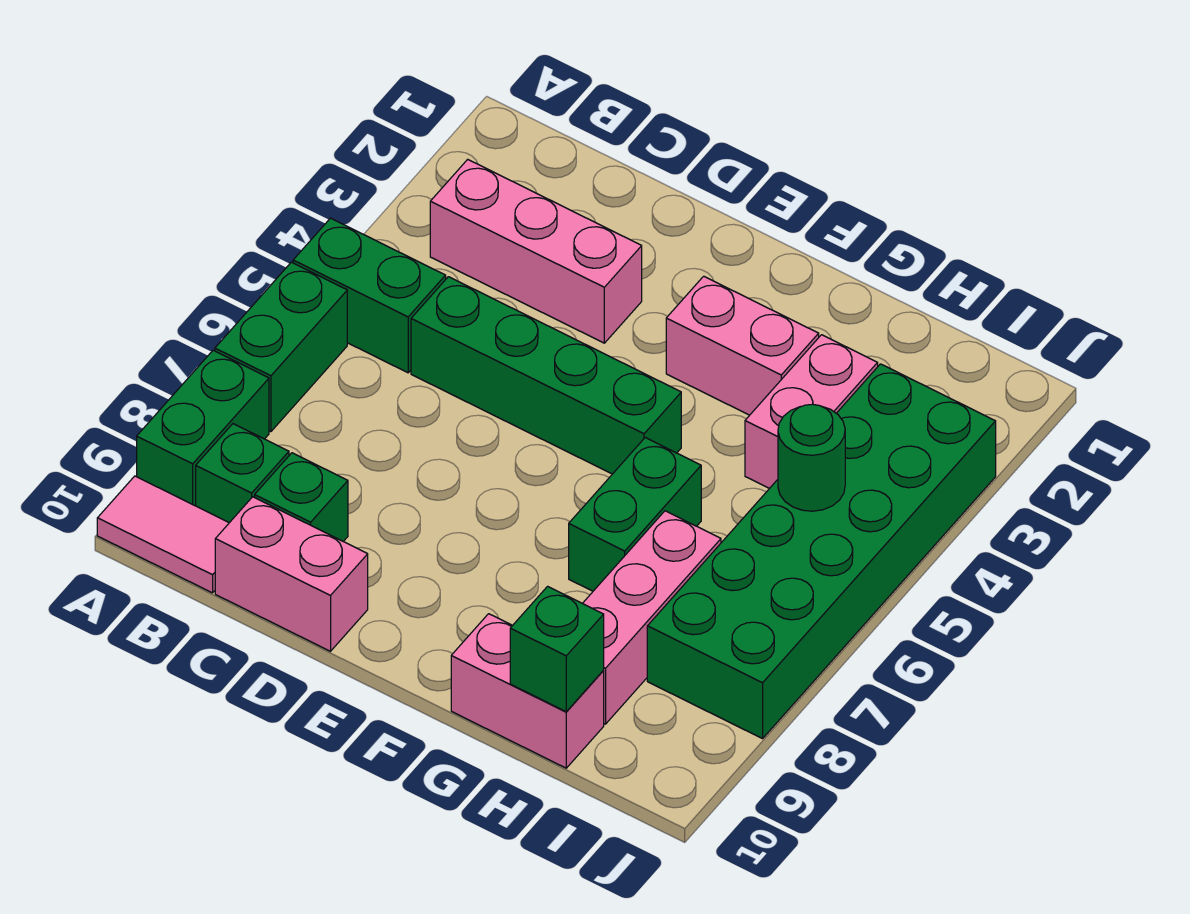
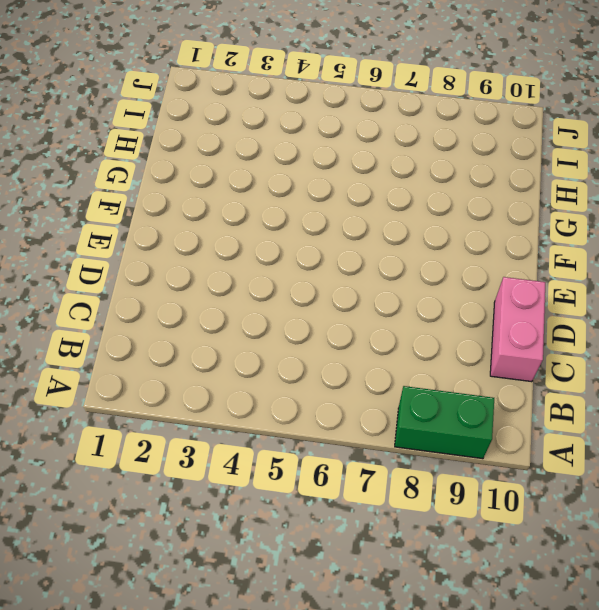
none -> green brick A5:B5 level 1
none -> green brick A6:A7 level 1
none -> pink tile A10:B10 level 1

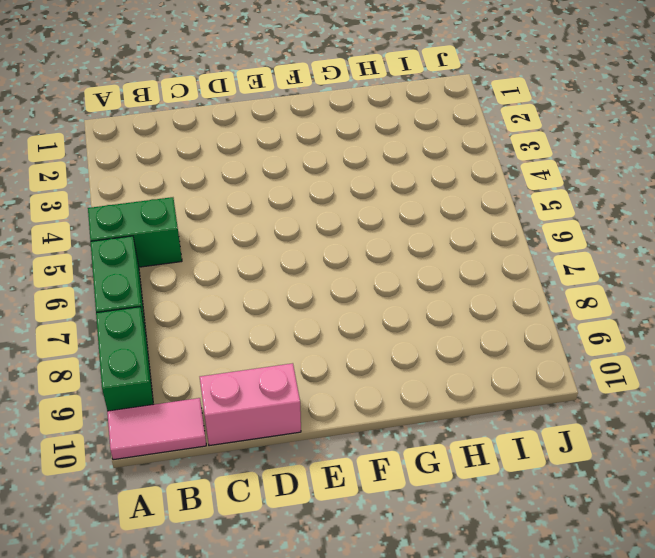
none -> pink brick B3:D3 level 1
none -> green brick B9 level 1
none -> green brick C5:F5 level 1

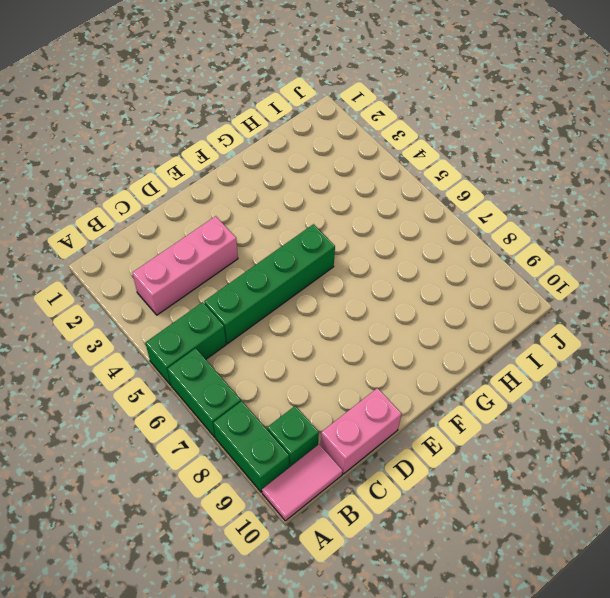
none -> green brick C9 level 1
none -> pink brick F3:G3 level 1
none -> green brick G6:G7 level 1

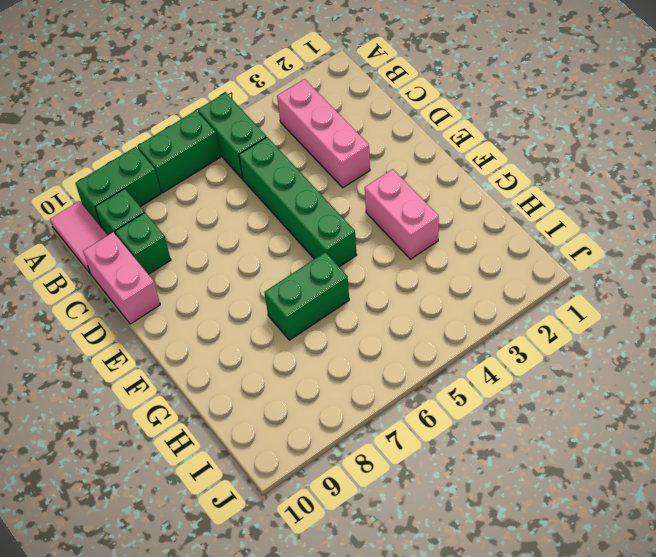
none -> pink brick G10:H10 level 1
none -> pink brick H3:H4 level 1
none -> pink brick H7:H9 level 1

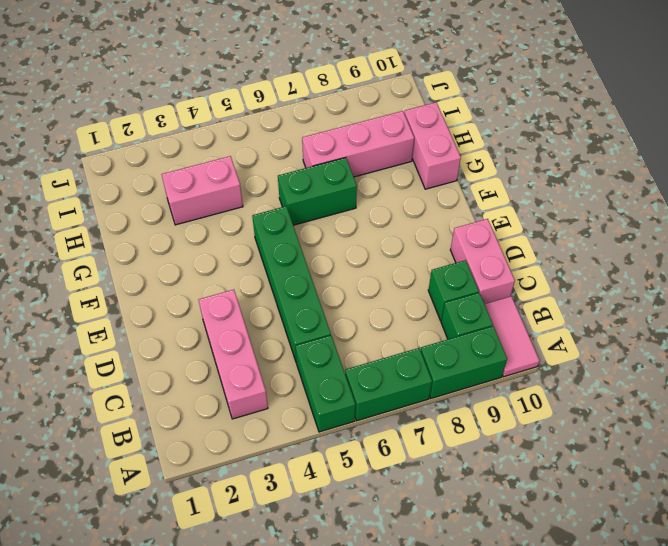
none -> pink brick F3:G3 level 1
none -> green brick I3:J8 level 1
none -> green brick H10 level 2

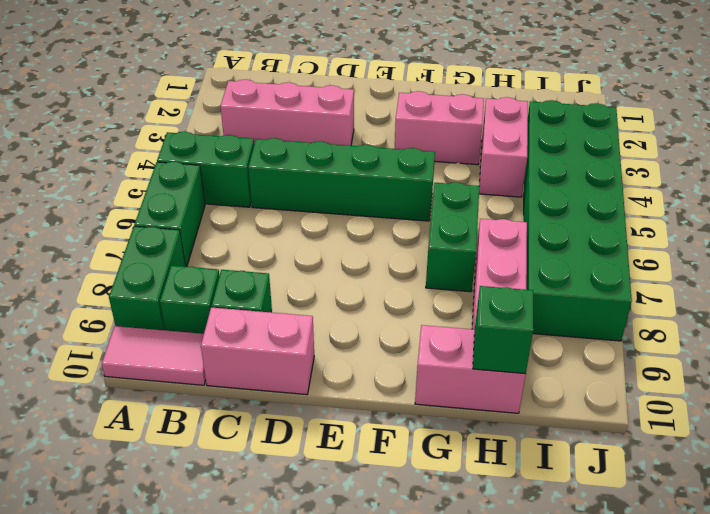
none -> green round brick I5 level 2

